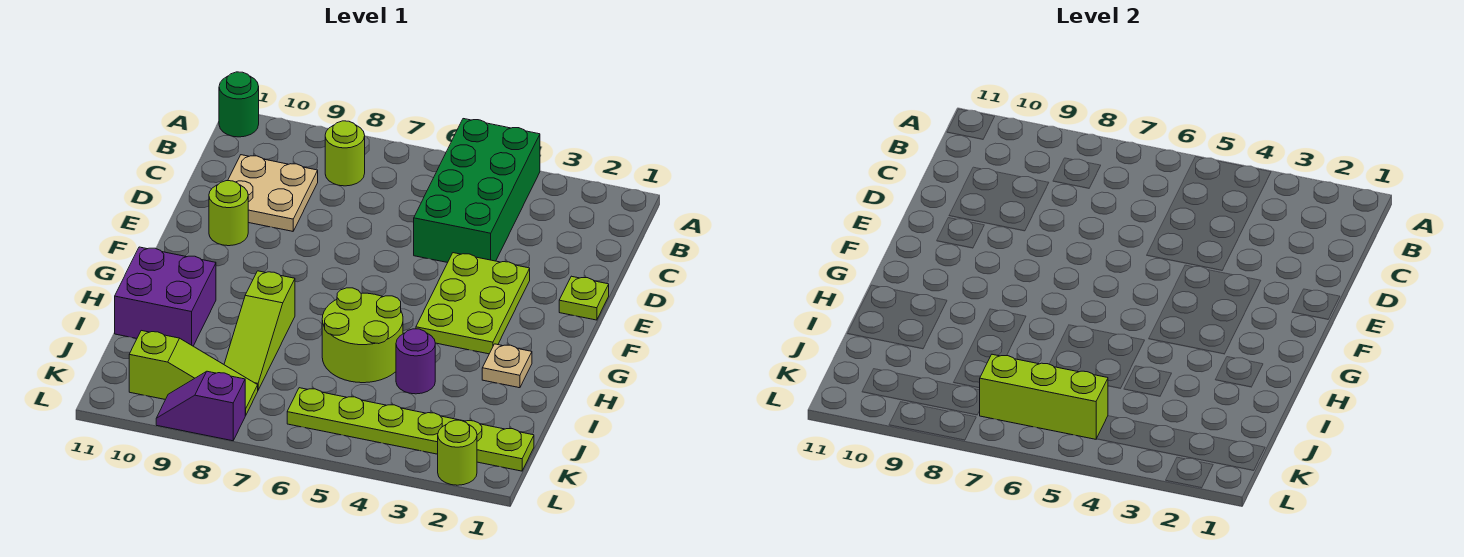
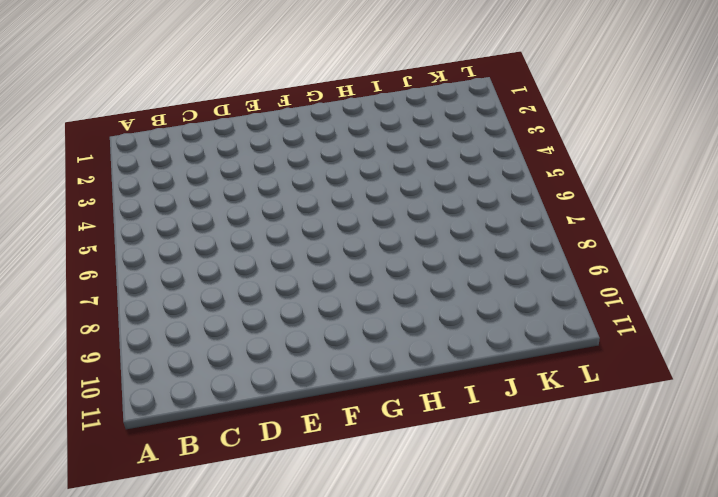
none -> green brick A4:D5 level 1
none -> green round brick A11 level 1
none -> lime round brick B8 level 1

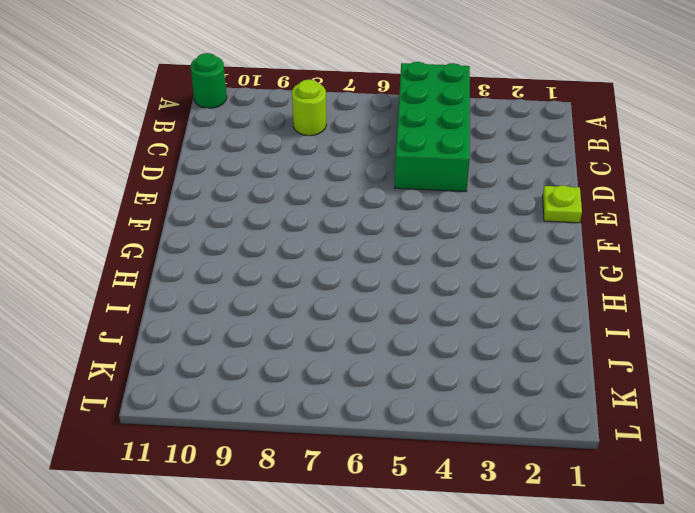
none -> tan plate C9:D10 level 1
none -> lime plate E3:G4 level 1
none -> lime round brick E10 level 1

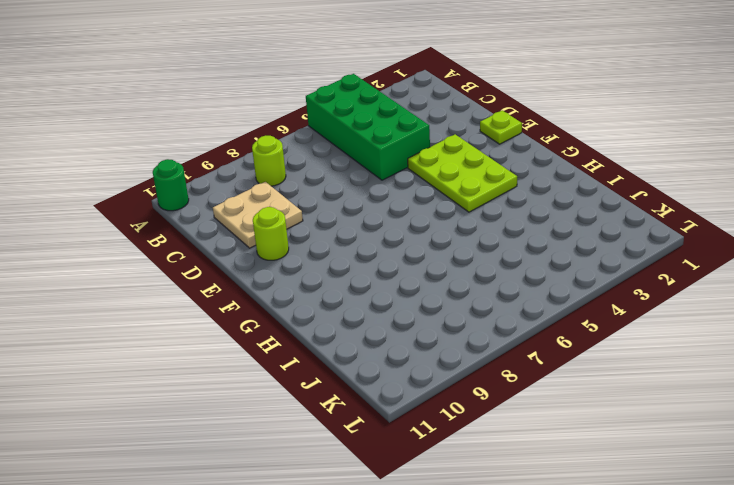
none -> tan plate H2 level 1
none -> lime round brick H5:I6 level 1
none -> lime slope H8:J8 level 1 top H

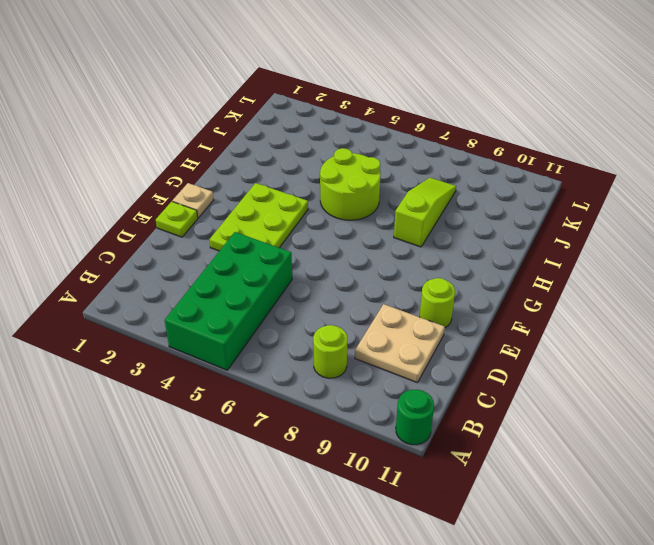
tan plate F1 level 1 -> tan plate H2 level 1
none -> purple brick H10:I11 level 1
none -> purple round brick I4 level 1
none -> lime plate K1:K6 level 1

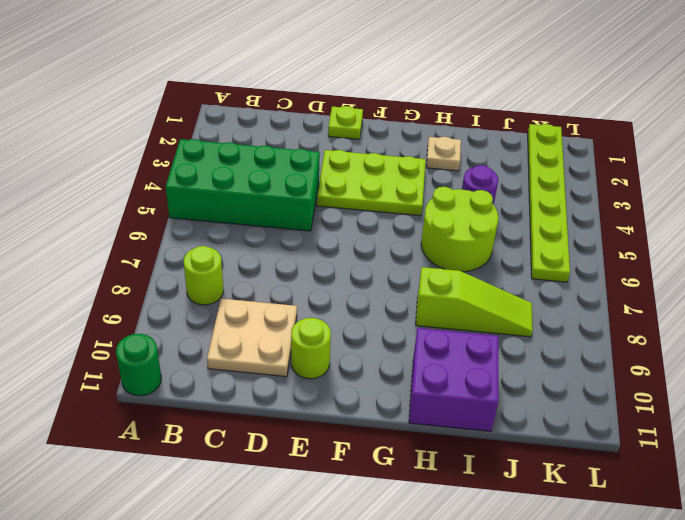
none -> lime slope K8:K10 level 1 top 10
none -> lime round brick L2 level 1
none -> purple slope L8:L9 level 1 top 8

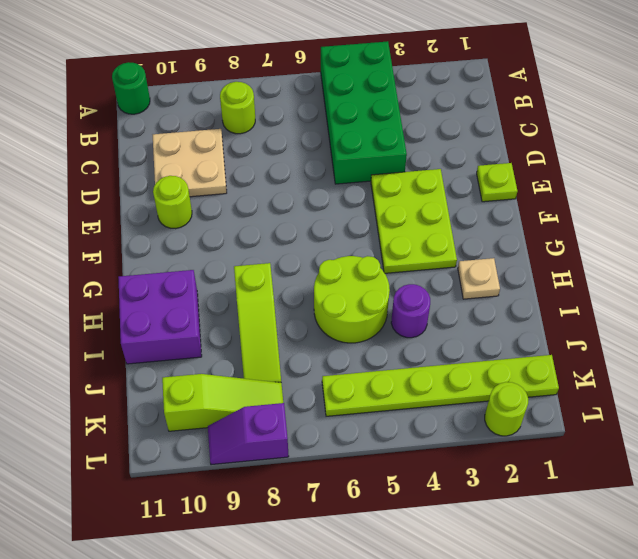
none -> lime brick K5:K7 level 2

